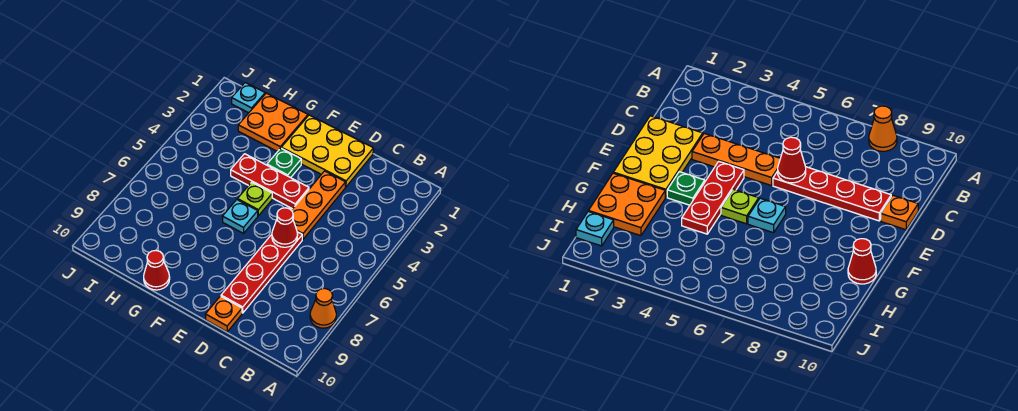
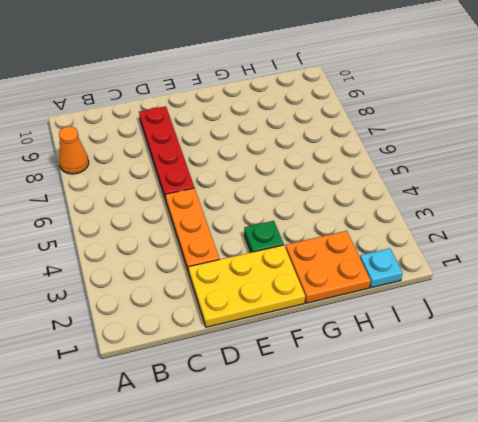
none -> orange plate D10 level 1
none -> red plate E4:G4 level 1
none -> lime plate F5 level 1

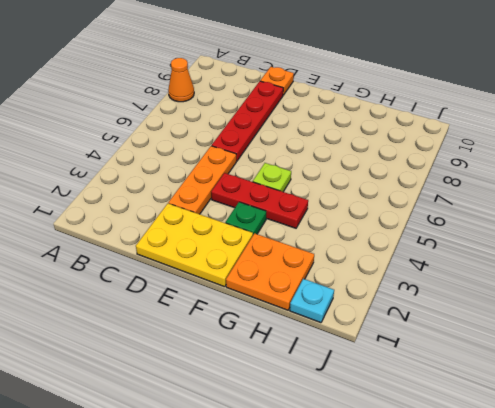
none -> cyan plate F6 level 1
none -> red cone G10 level 1
none -> red cone D6 level 2

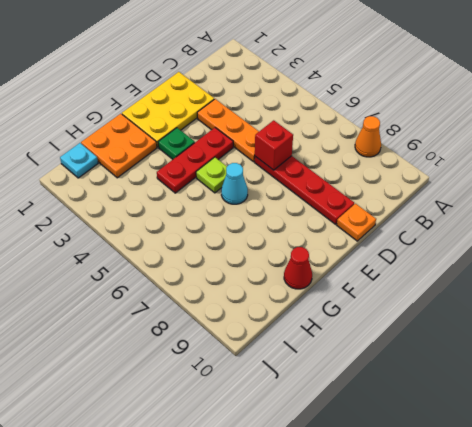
red brick D6 level 2 -> red cone D6 level 2
cyan cone F6 level 1 -> cyan plate F6 level 1

